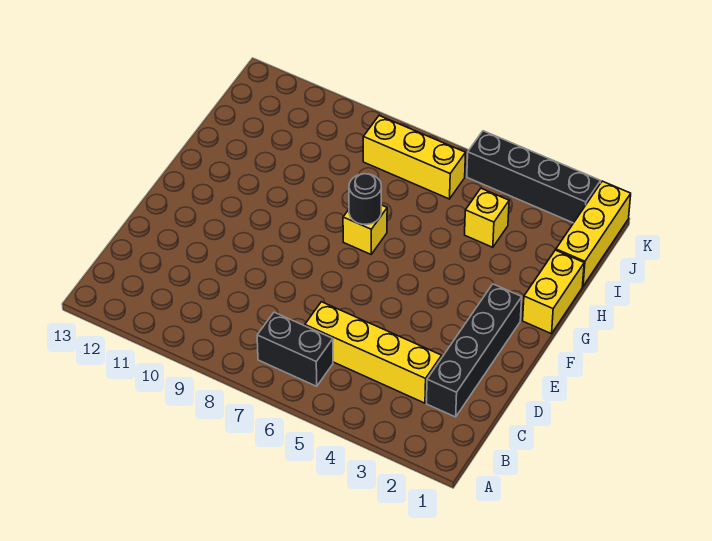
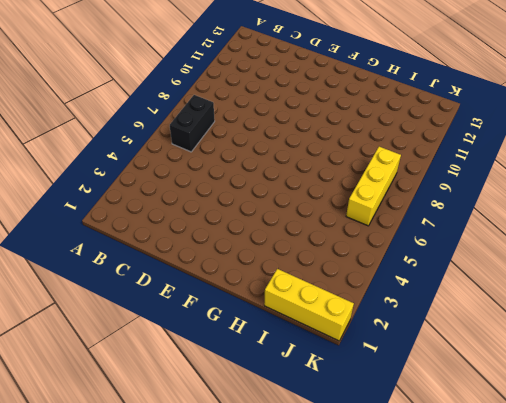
none -> black brick C2:F2 level 1
none -> yellow brick C3:C6 level 1

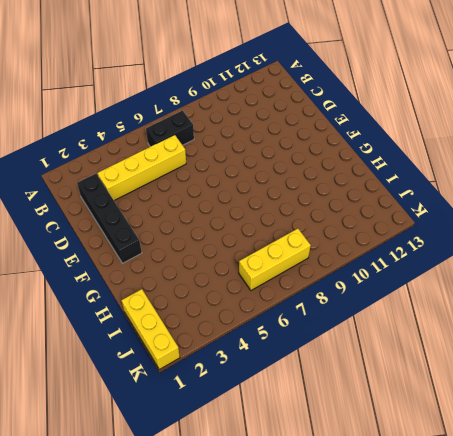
none -> yellow brick G1:H1 level 1
none -> yellow brick G7 level 1

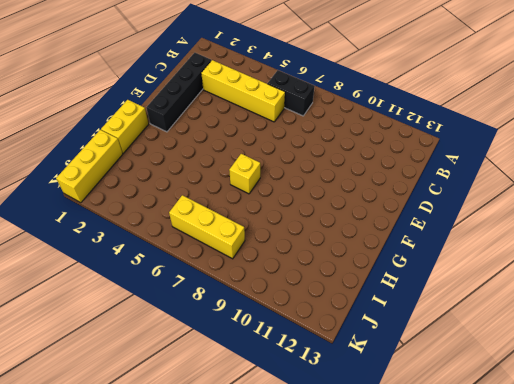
none -> yellow brick I4 level 1
none -> black brick K2:K5 level 1

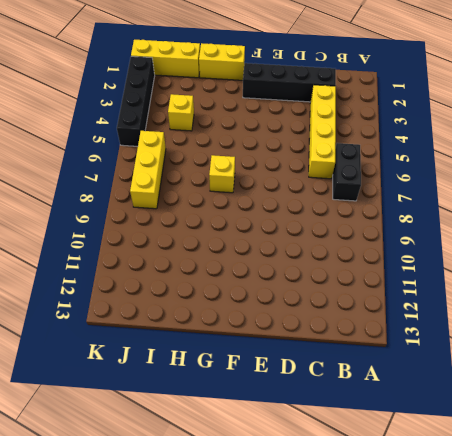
none -> black round brick G7 level 2

